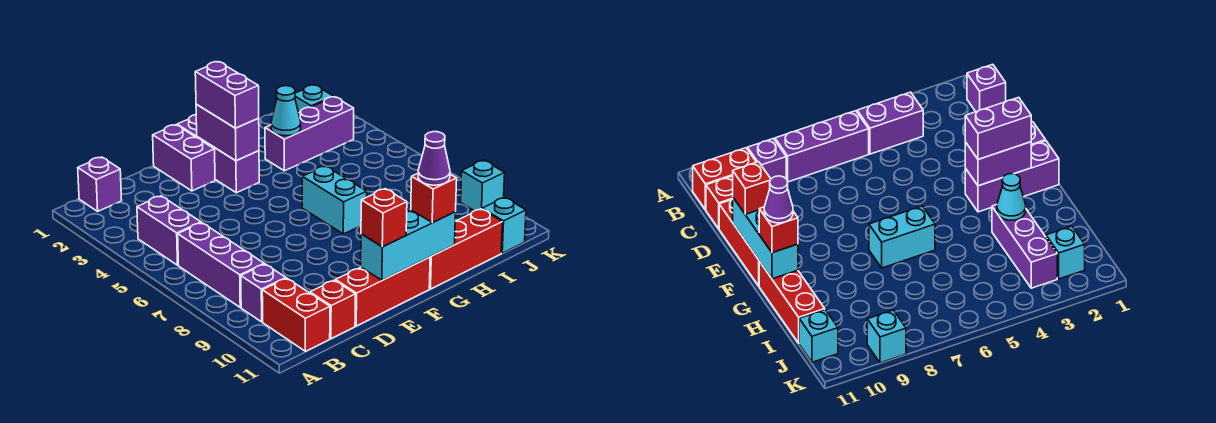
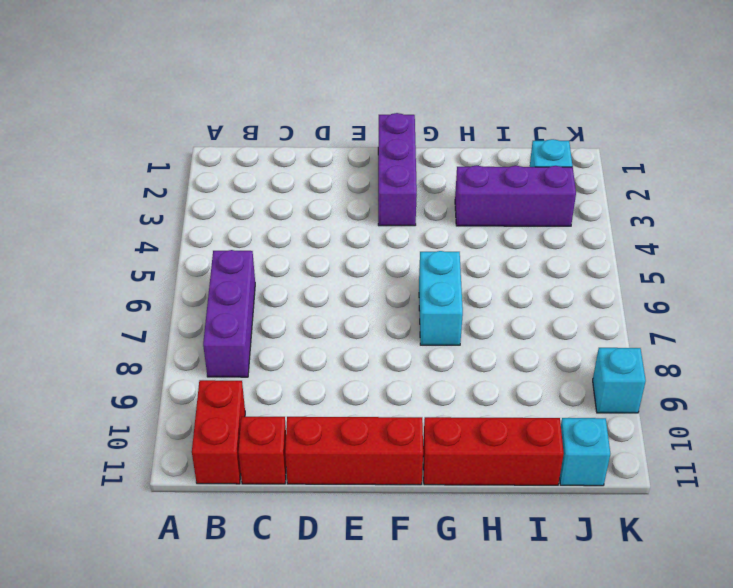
none -> purple brick B1 level 1
none -> purple brick B4:B5 level 1
none -> purple brick B9 level 1

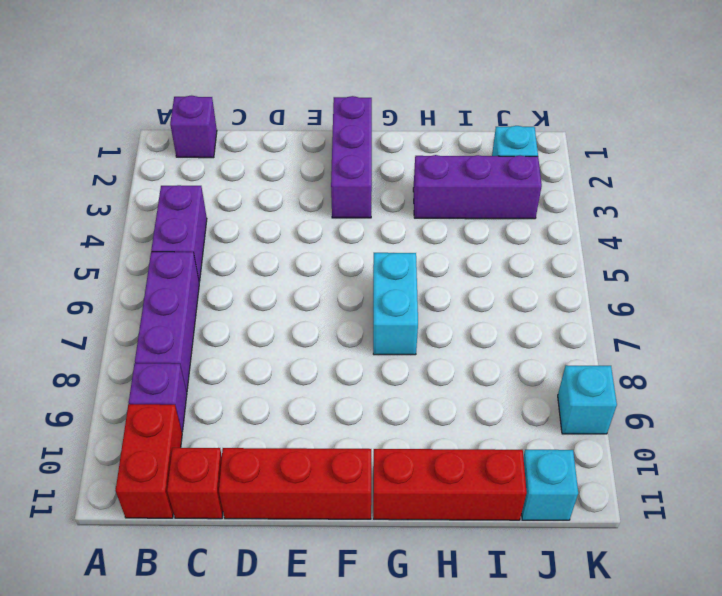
none -> purple brick E1:E2 level 1
none -> cyan brick E11:G11 level 2
none -> purple brick F2:F3 level 2

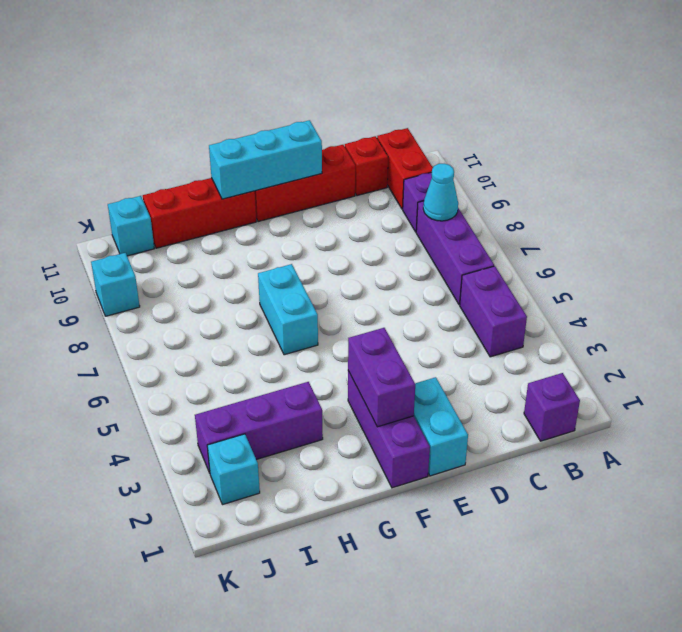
cyan cone B8 level 2 -> cyan cone H3 level 2
cyan brick E1:E2 level 1 -> purple brick E1:E2 level 1
none -> red brick E11 level 3
none -> purple brick F2:F3 level 3
none -> red brick G11 level 3

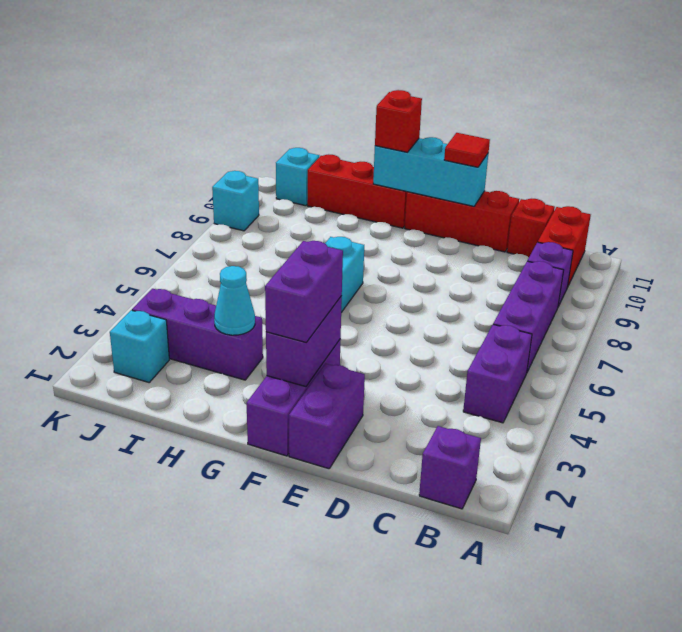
red tile E11 level 3 -> red brick E11 level 3
none -> purple cone G11 level 4

